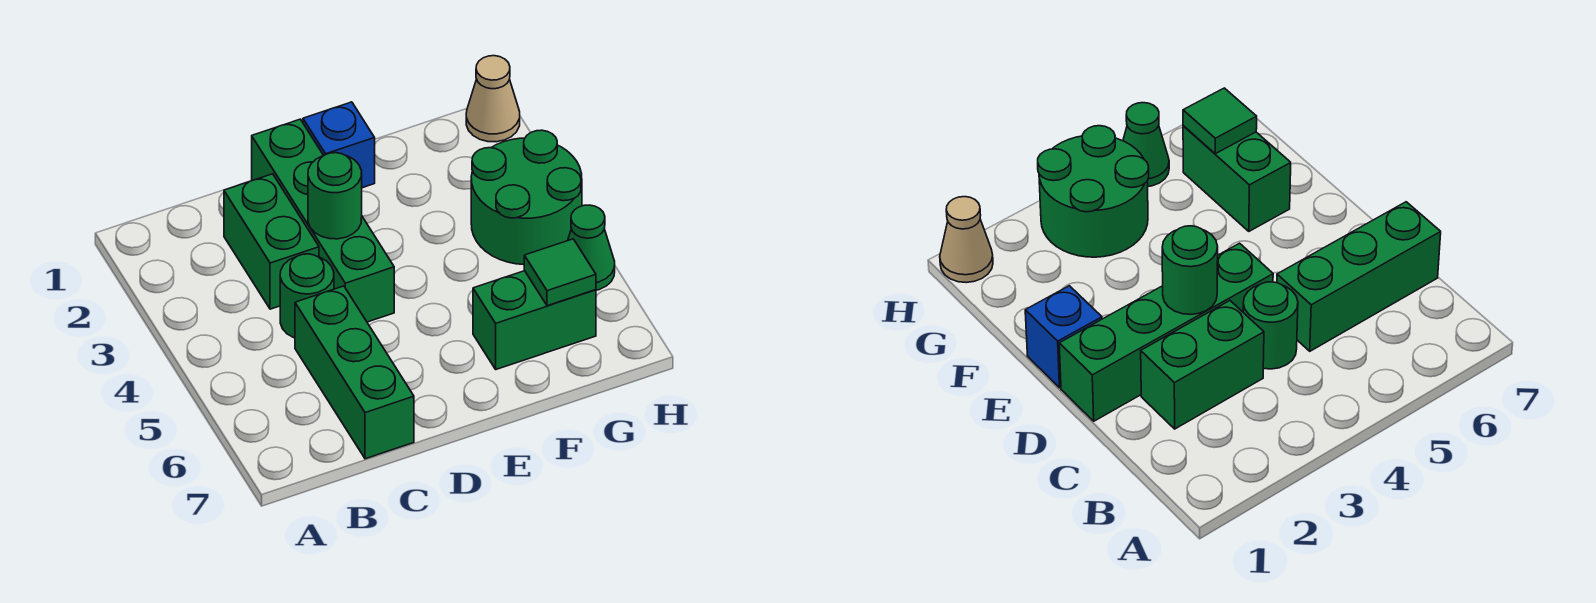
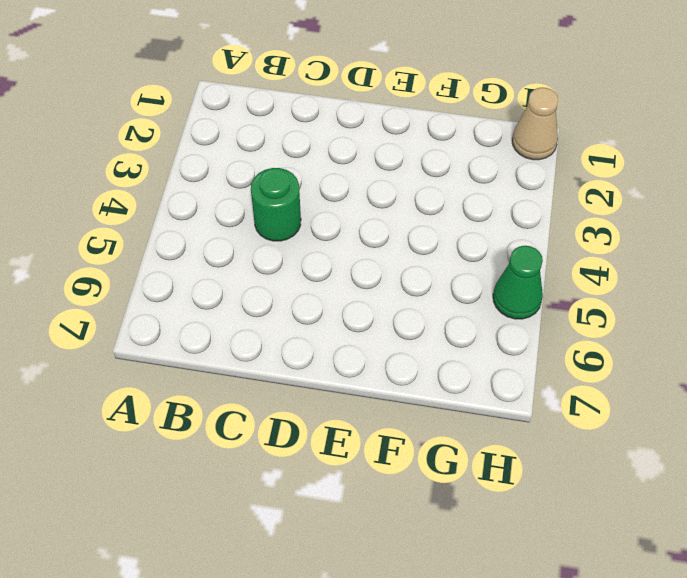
none -> green brick C2:C3 level 1
none -> green brick C5:C7 level 1

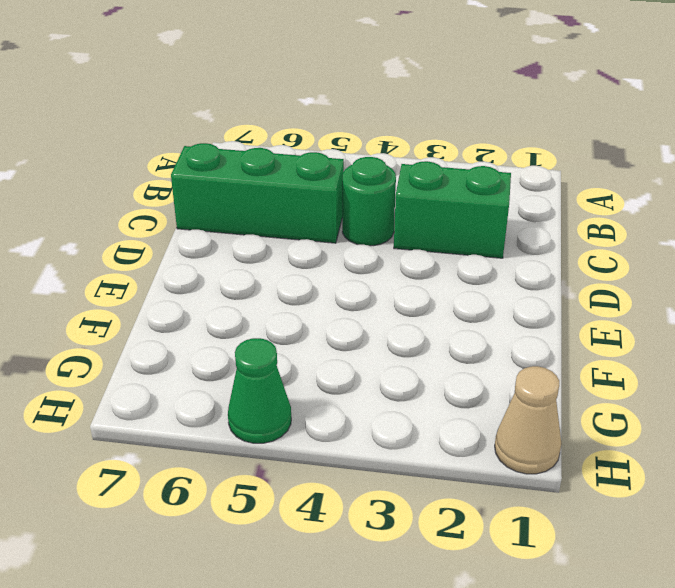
none -> green brick D1:D4 level 1
none -> blue brick E1 level 1

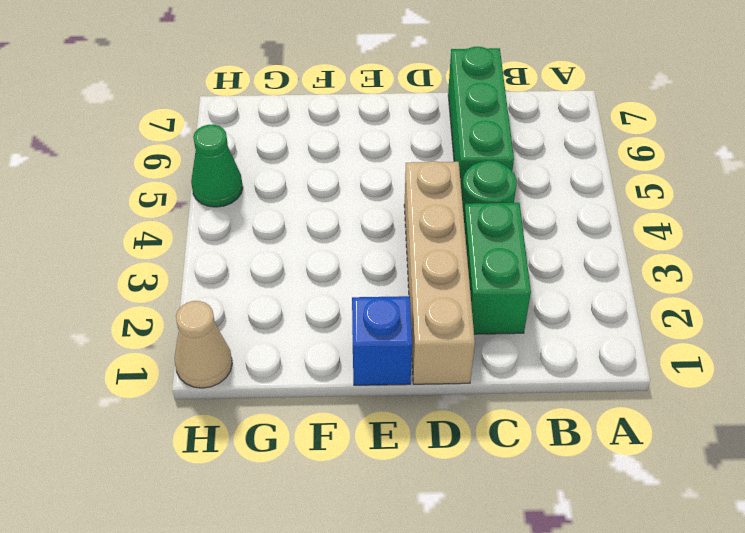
tan brick D1:D4 level 1 -> green brick D1:D4 level 1
none -> green brick F6:G6 level 1
none -> green round brick G3:H4 level 1

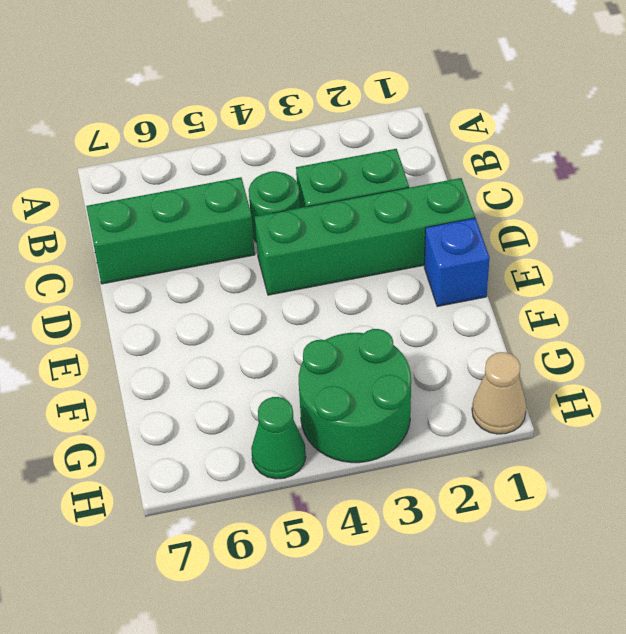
none -> green brick F6:G6 level 1
none -> green round brick D3 level 2

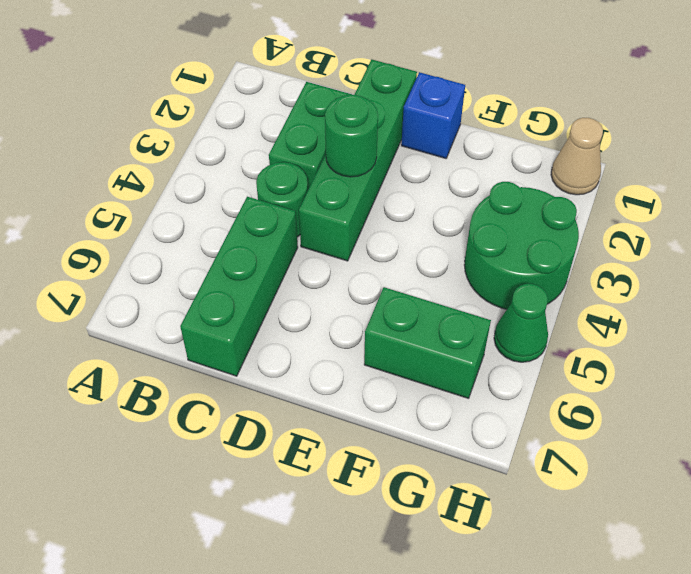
none -> green tile G6 level 2

